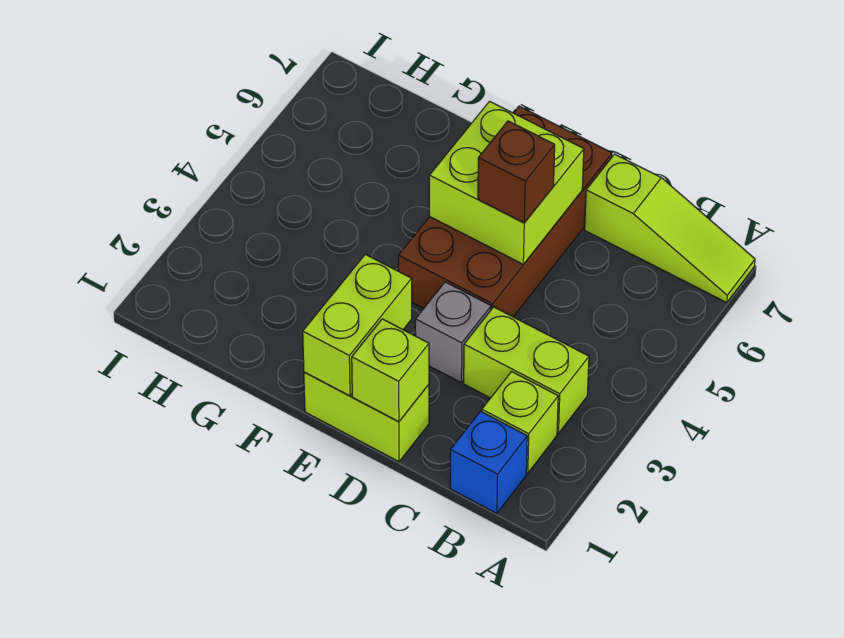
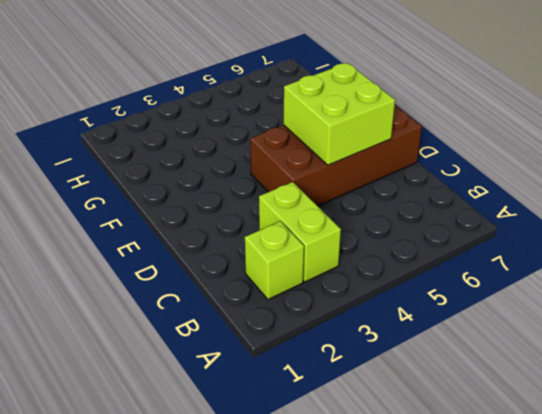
none -> lime slope A7:C7 level 1 top C
none -> blue brick B1 level 1

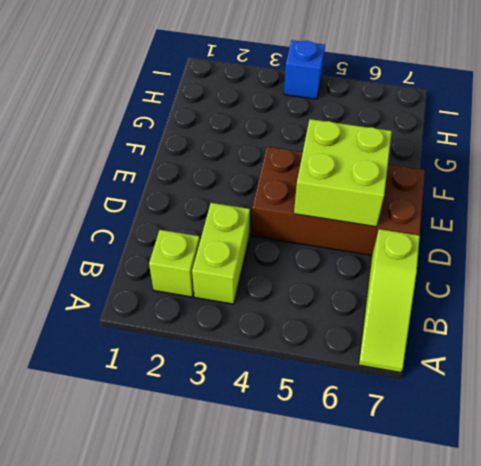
blue brick I4 level 1 -> blue brick B1 level 1
none -> lime brick D1:E1 level 1
none -> grey brick D3 level 1

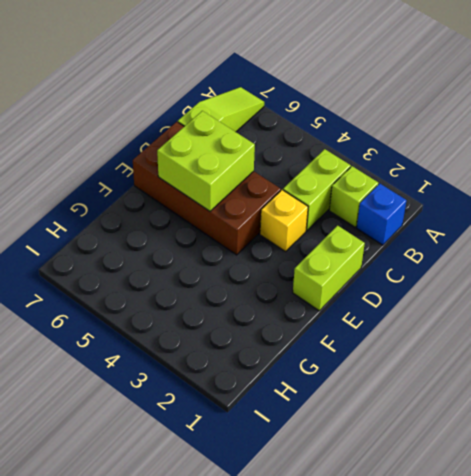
yellow brick D3 level 1 -> grey brick D3 level 1
none -> lime brick D1 level 2
none -> lime brick E1:E2 level 2

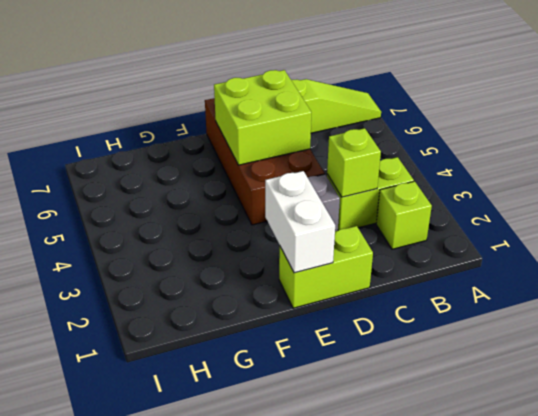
lime brick C3 level 2 -> lime brick D1 level 2
white brick E1:E2 level 2 -> lime brick E1:E2 level 2
none -> blue brick B1 level 1
none -> brown brick D5 level 3

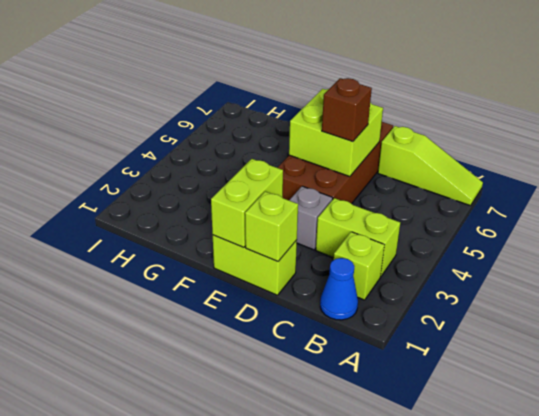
blue cone B1 level 1 -> blue brick B1 level 1

